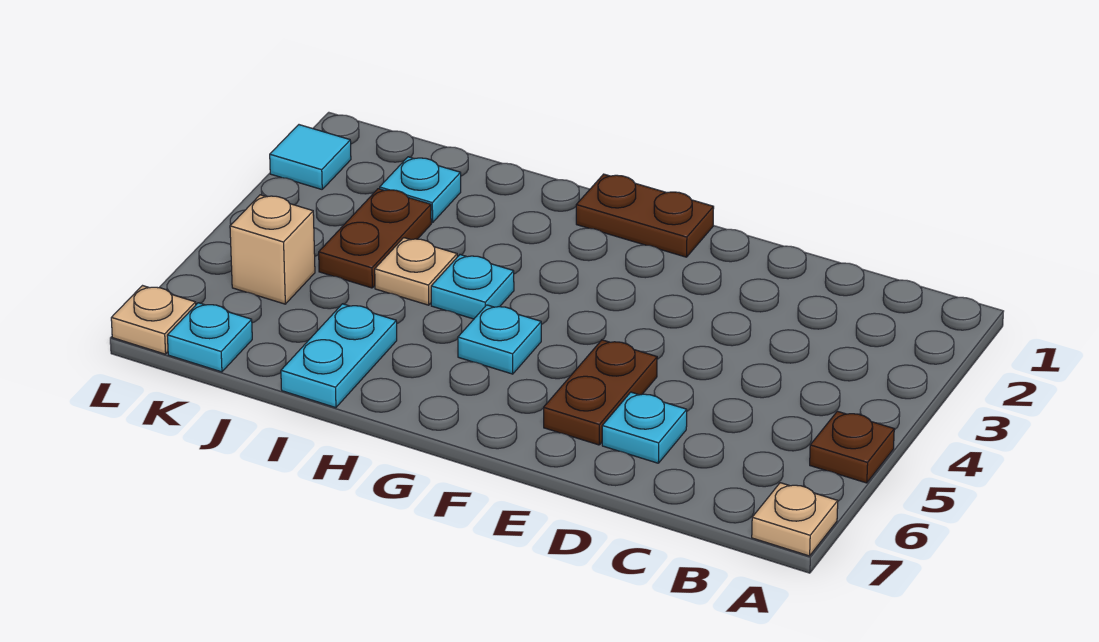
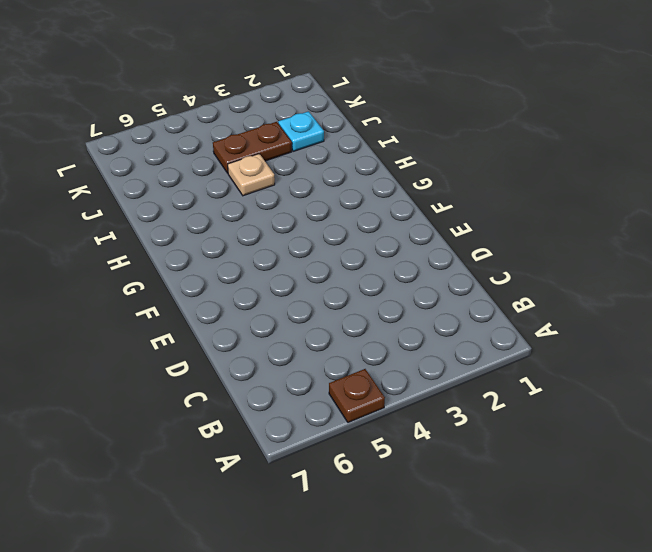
none -> tan plate A7 level 1
none -> cyan plate D6 level 1
none -> brown plate E5:E6 level 1

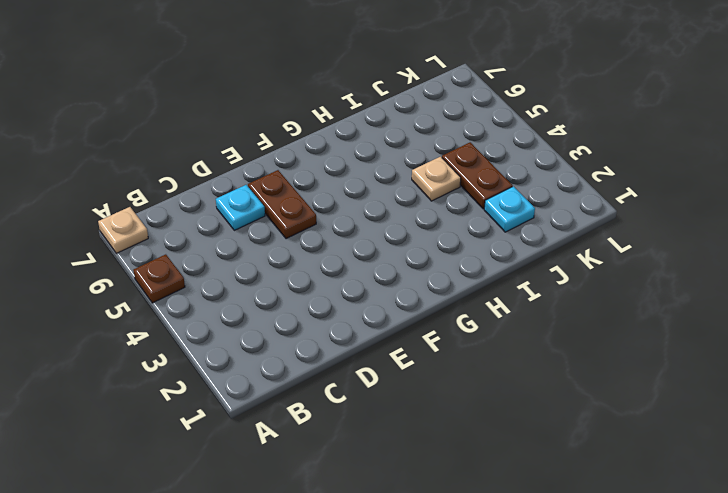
none -> brown plate F1:G1 level 1
none -> cyan plate G5 level 1
none -> cyan plate H4 level 1

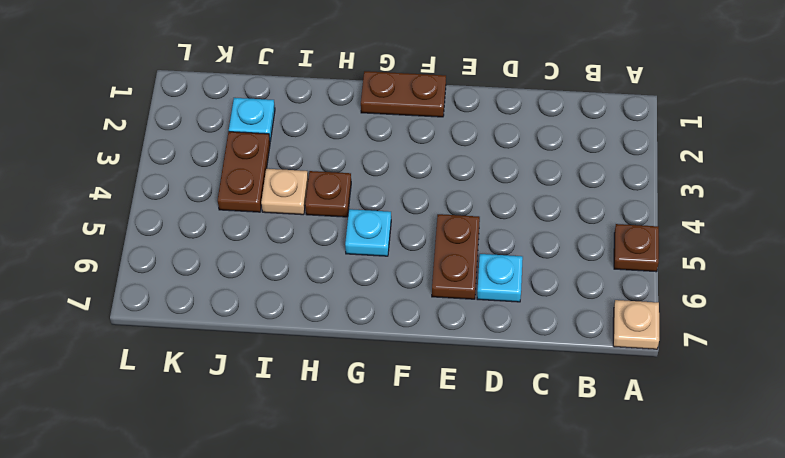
brown plate H4 level 1 -> cyan plate H4 level 1
none -> cyan plate I6:I7 level 1
none -> tan brick K5 level 1
none -> cyan plate K7 level 1

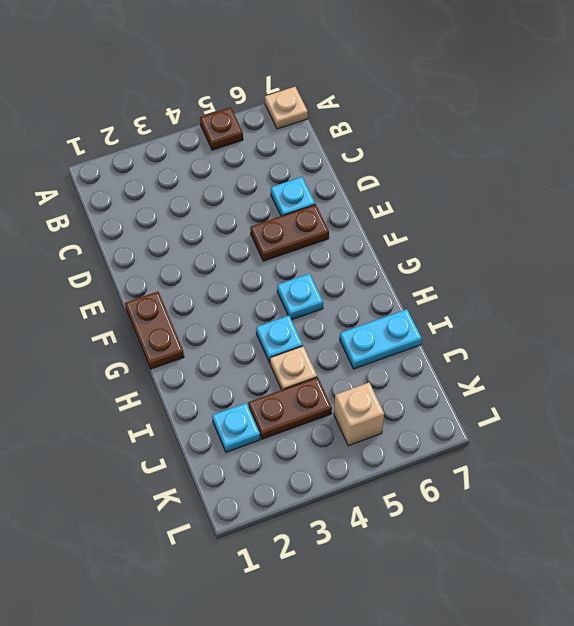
none -> cyan plate K7 level 1
none -> cyan tile L2 level 1
none -> tan plate L7 level 1

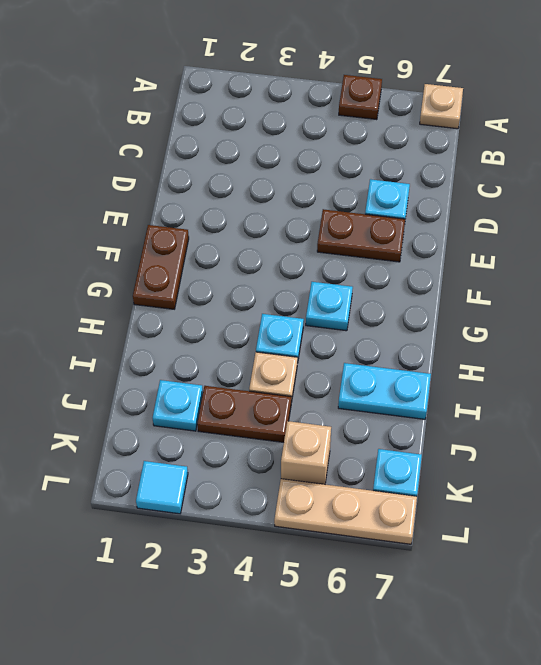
tan plate L5:L7 level 1 -> tan plate L7 level 1

